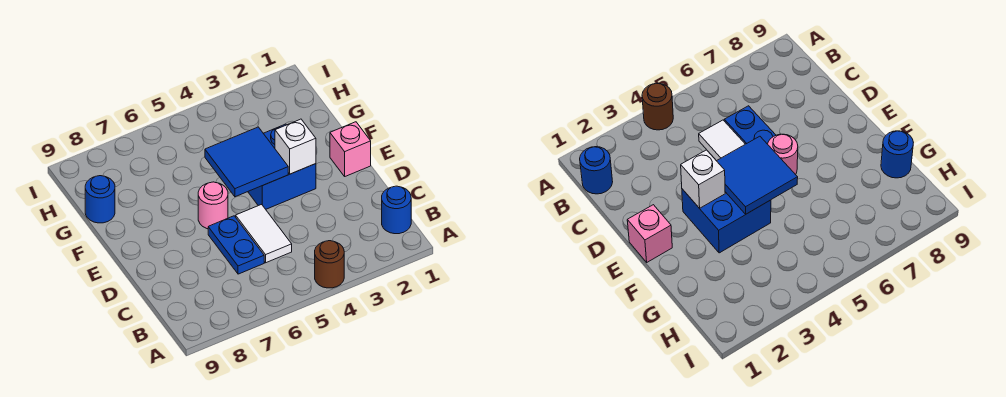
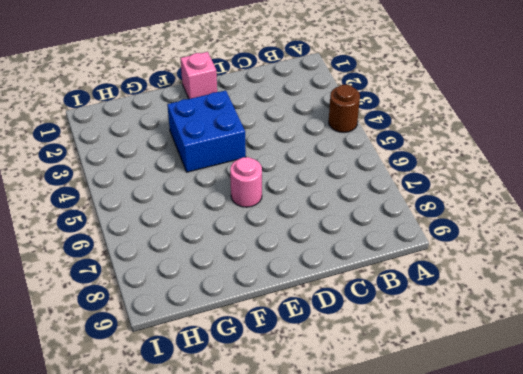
none -> blue round brick B1 level 1
none -> white tile C5:D5 level 1

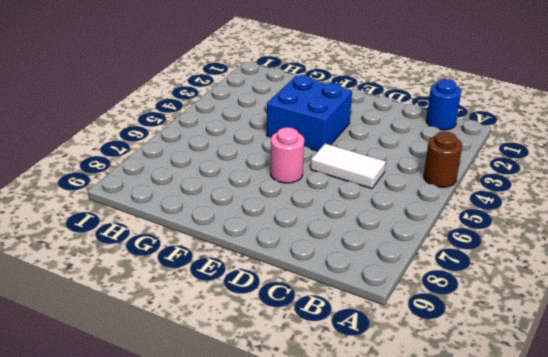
none -> blue plate C6:D6 level 1
none -> pink brick E1 level 1

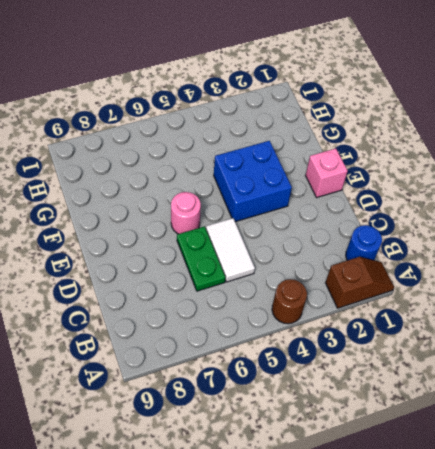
brown slope A1:A2 level 1 top 2 -> none
green plate C6:D6 level 1 -> blue plate C6:D6 level 1
none -> blue round brick G9 level 1
none -> white brick E3 level 2

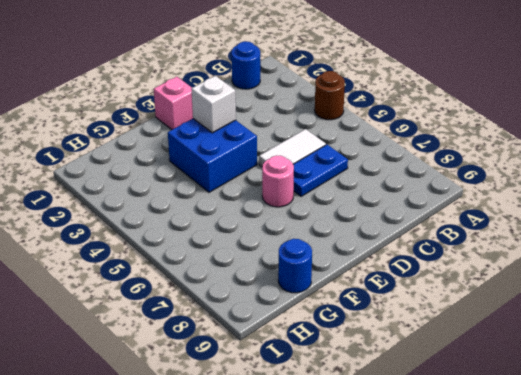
none -> blue tile E4:F5 level 2

